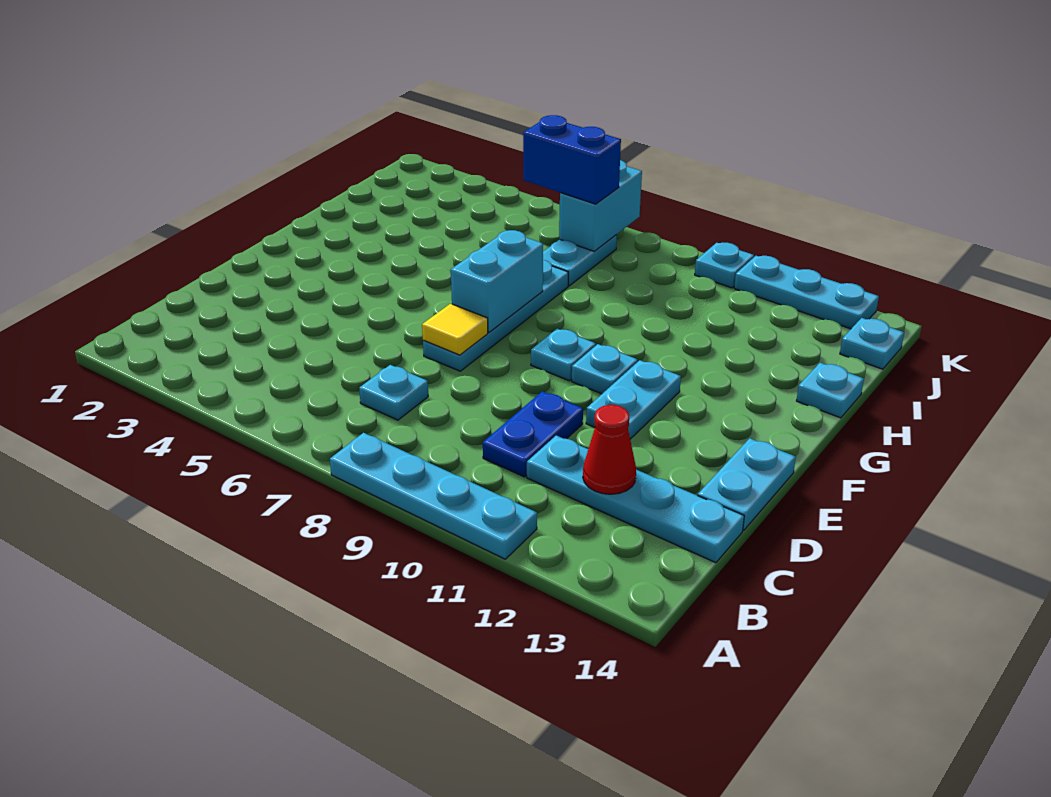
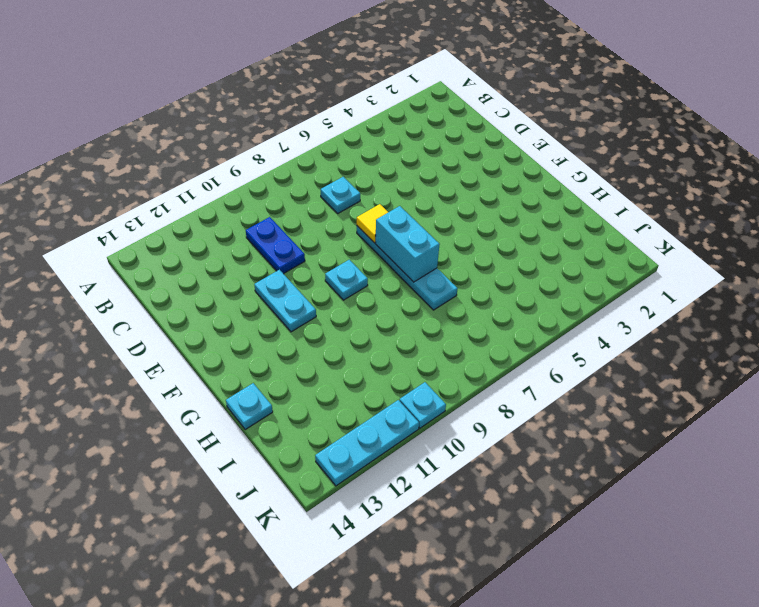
none -> cyan plate A8:A11 level 1
none -> cyan plate C11:C14 level 1
none -> cyan plate D14:E14 level 1

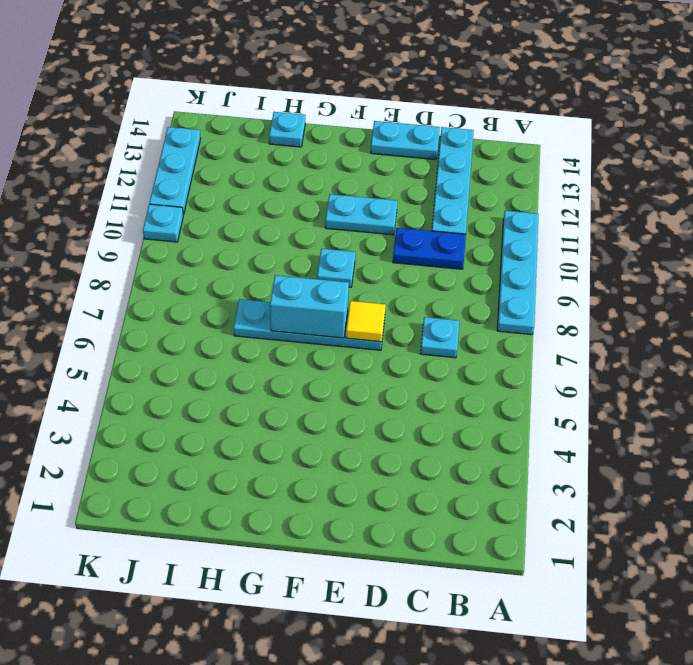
none -> cyan plate F10 level 1
none -> cyan plate I7:J7 level 1
none -> cyan plate J14 level 1

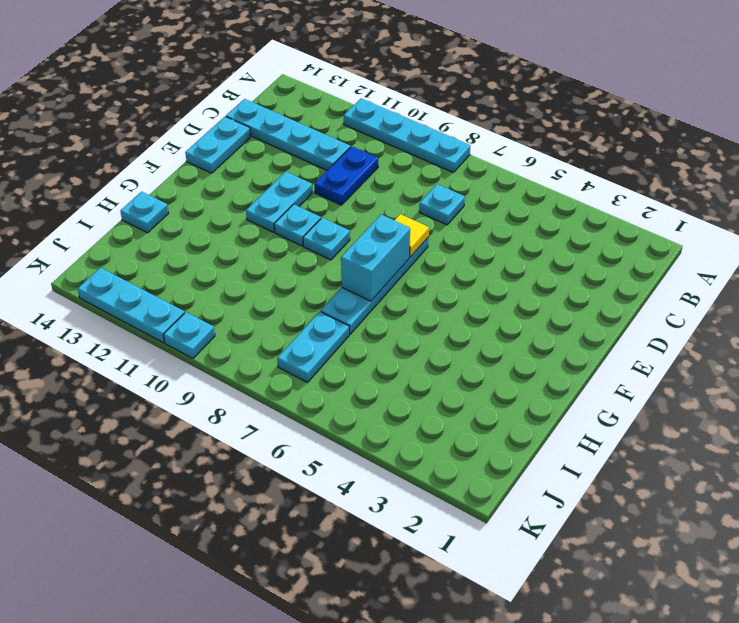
none -> cyan plate J14 level 1
none -> red cone C12 level 2
none -> cyan brick J7:K7 level 2

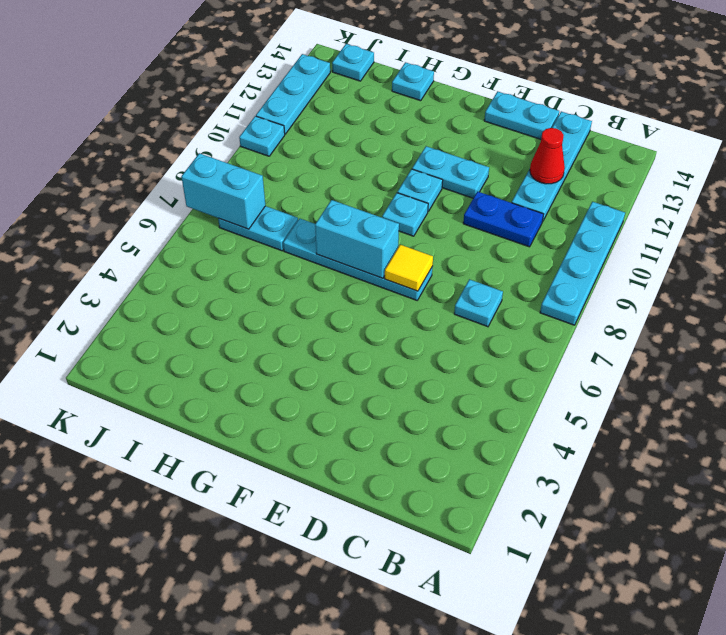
none -> blue brick J6:J7 level 3

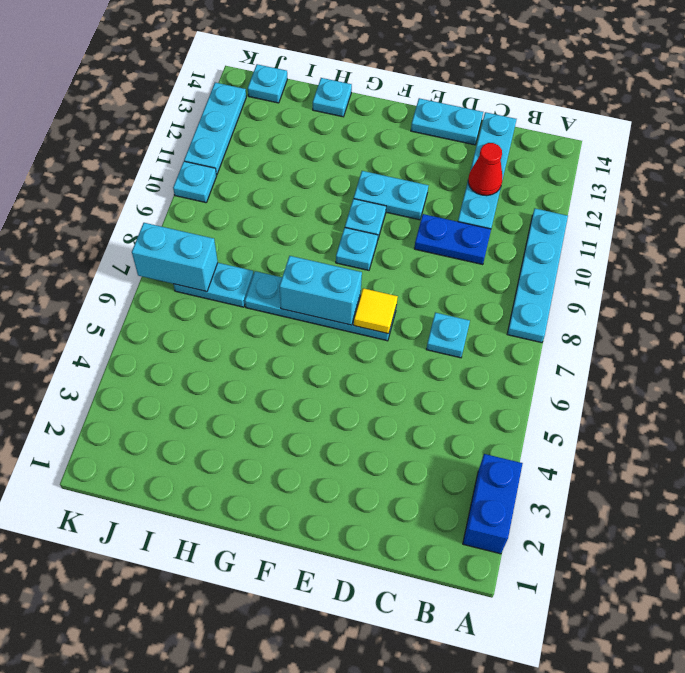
blue brick A2:A3 level 1 -> blue brick J6:J7 level 3

